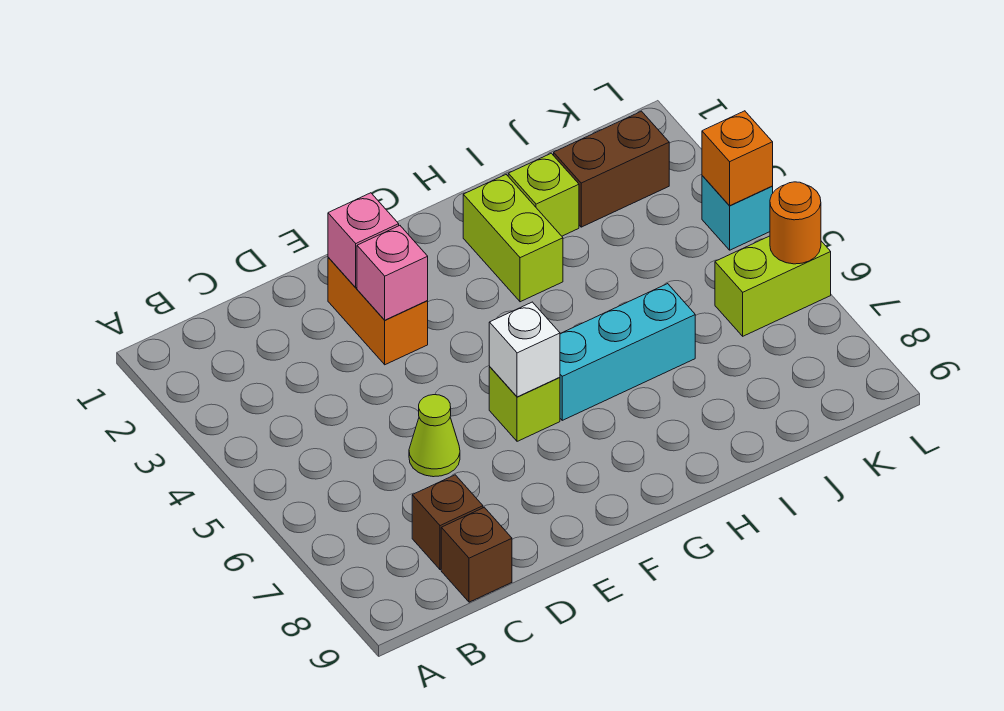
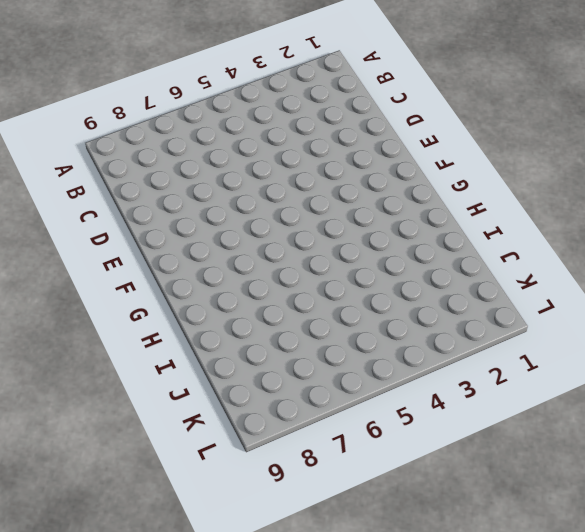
none -> brown brick C8 level 1
none -> brown brick C9 level 1
none -> lime cone D6 level 1

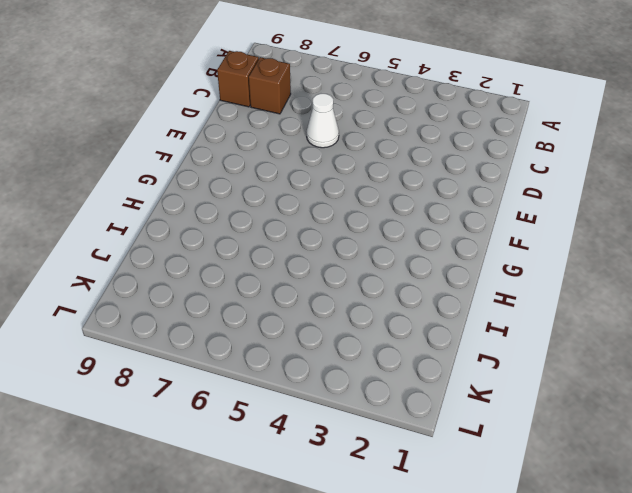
white cone D6 level 1 -> lime cone D6 level 1
none -> orange brick E2:E3 level 1
none -> lime brick F6 level 1
none -> cyan brick G6:I6 level 1

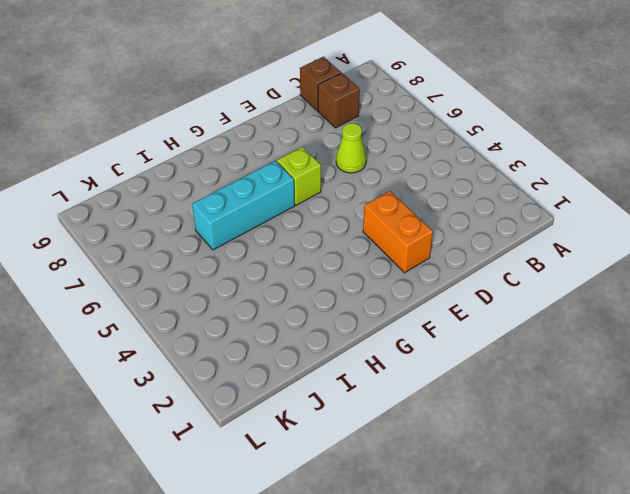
none -> lime brick H2:H3 level 1
none -> lime brick I2 level 1
none -> brown brick J2:K2 level 1

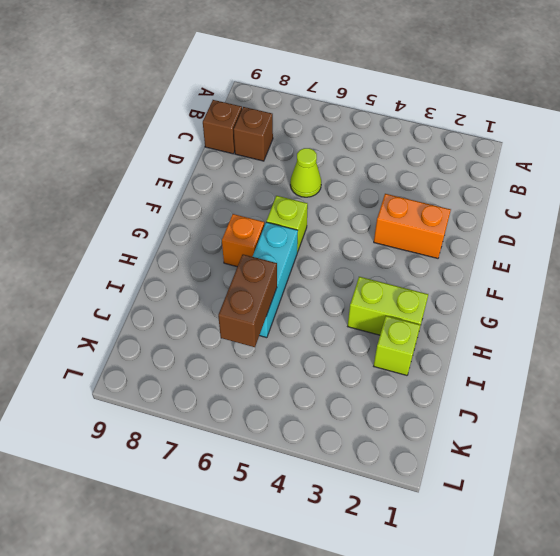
orange brick G7 level 1 -> orange brick L4 level 2
brown brick I6:J6 level 2 -> brown brick J2:K2 level 1
none -> lime brick K6:L6 level 1
none -> cyan brick L4 level 1
none -> pink brick E2 level 2

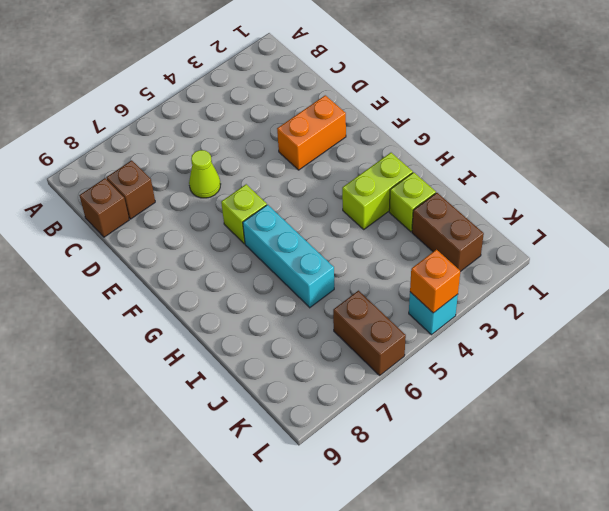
brown brick K6:L6 level 1 -> lime brick K6:L6 level 1
none -> pink brick E2 level 2
none -> pink brick E3 level 2
none -> white brick F6 level 2

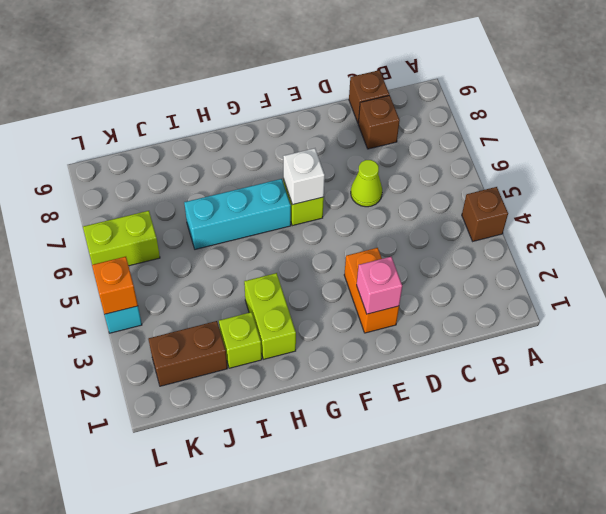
brown brick A4 level 1 -> none
none -> pink brick E3 level 2
none -> orange round brick L6 level 2

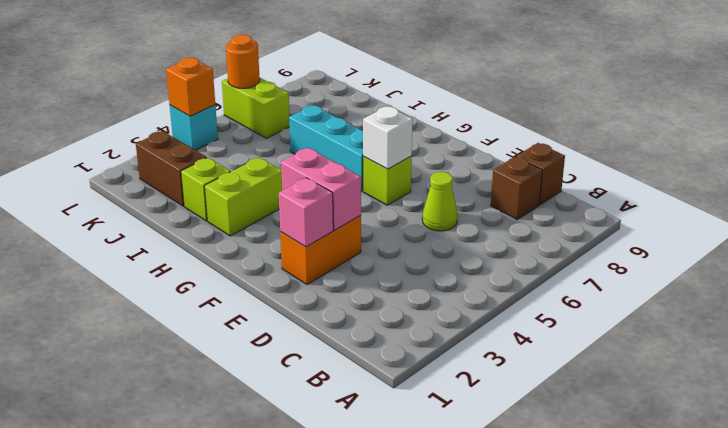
pink brick E3:F3 level 2 -> pink brick E3 level 2

